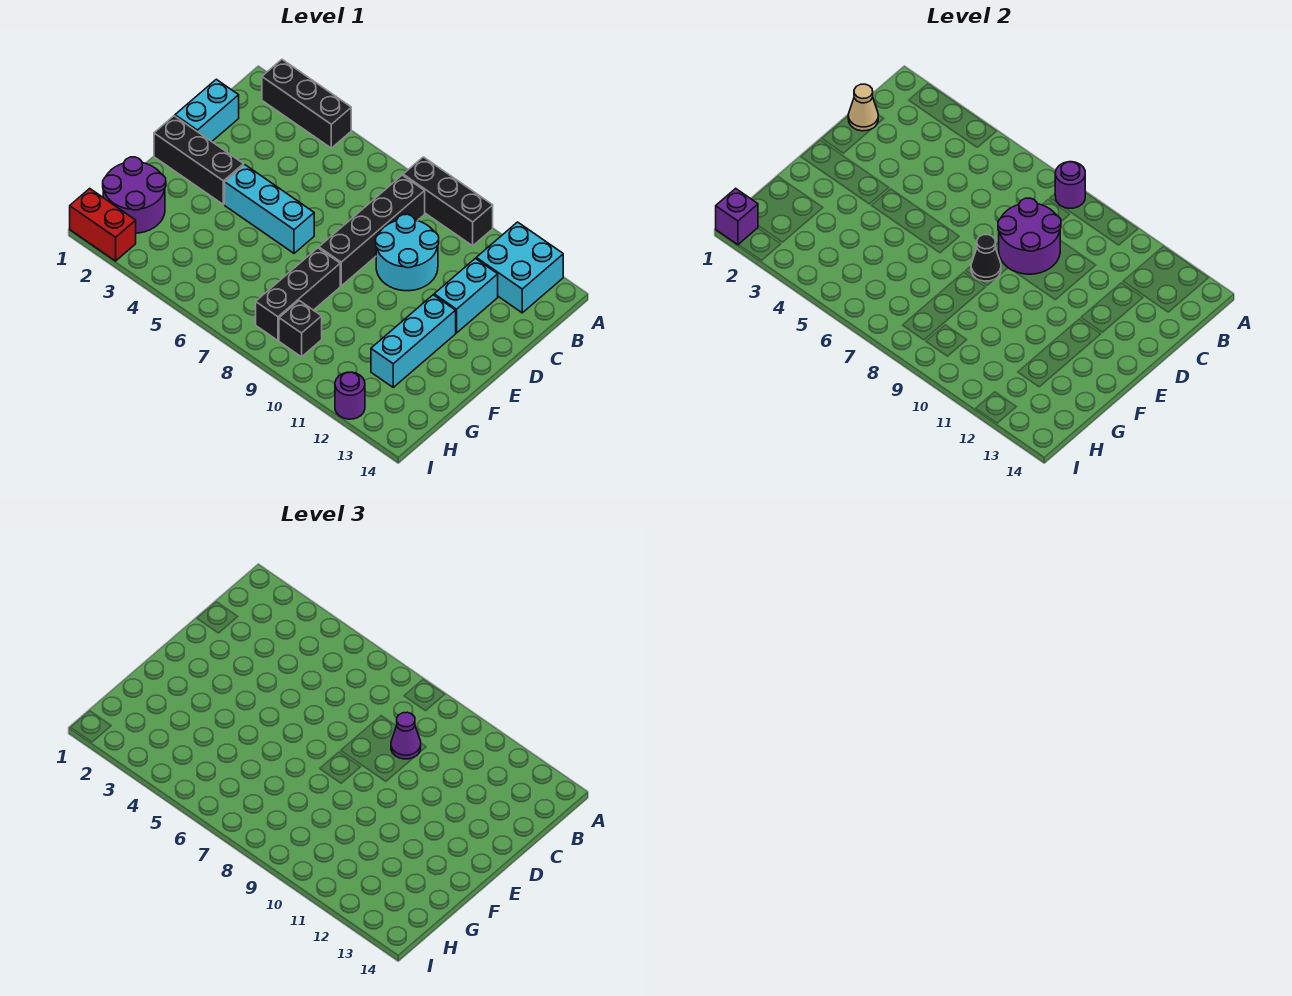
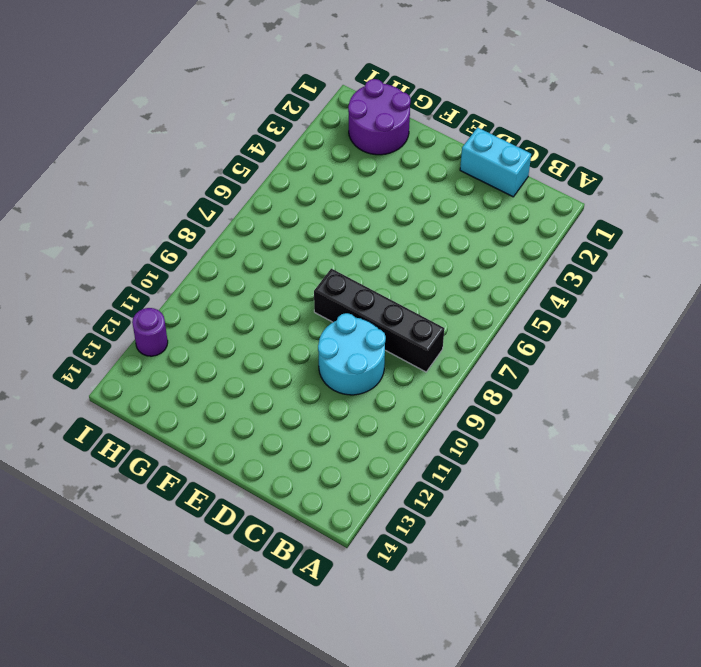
none -> black brick A2:A4 level 1
none -> black brick A8:A10 level 1
none -> cyan brick A12:B13 level 1

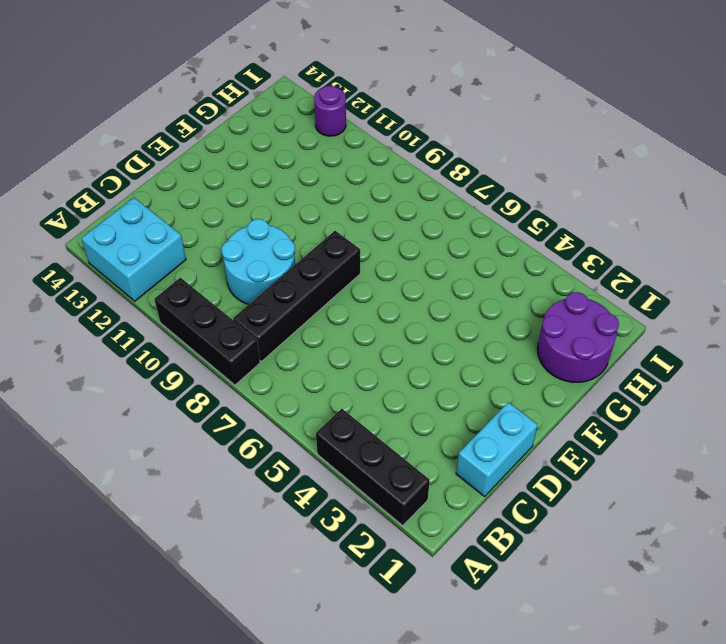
none -> cyan brick C12:D12 level 1
none -> black brick E1:E3 level 1
none -> cyan brick E4:E6 level 1

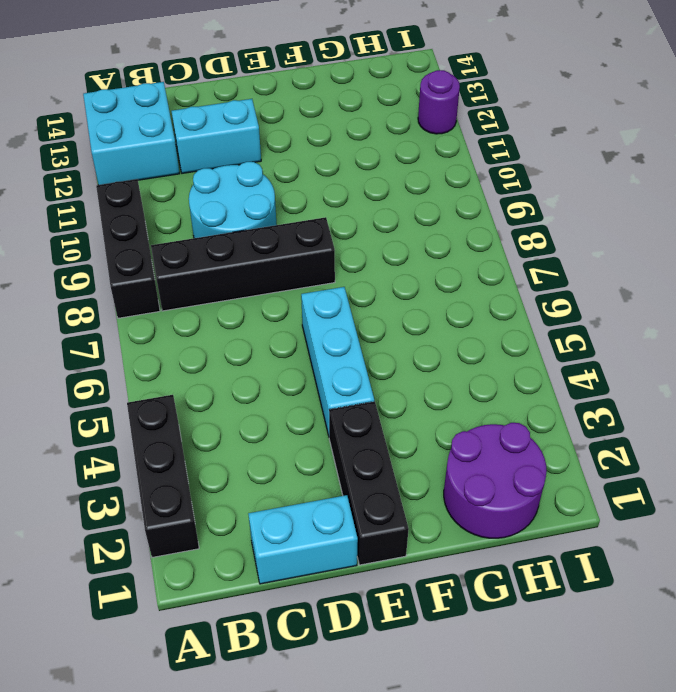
none -> cyan brick E12:G12 level 1
none -> black brick F8:H8 level 1
none -> black brick H9 level 1

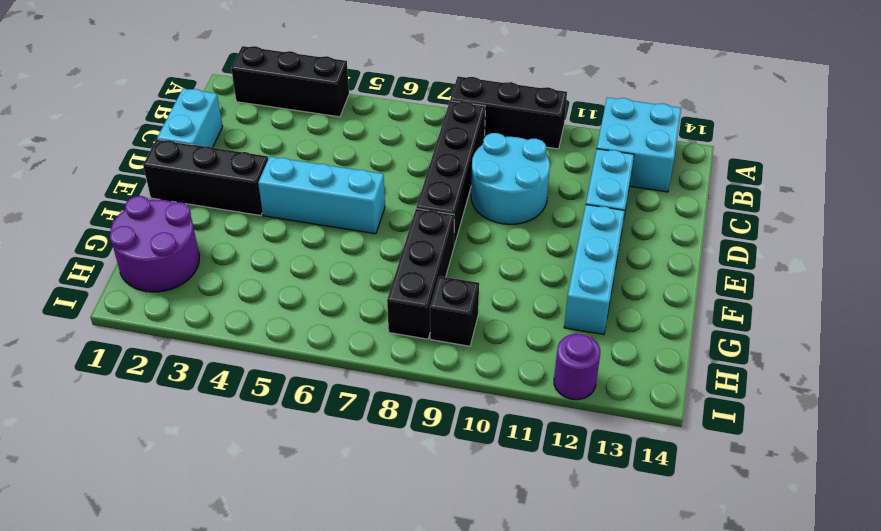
none -> red brick I1:I2 level 1
none -> purple round brick A8 level 2
none -> tan cone C1 level 2

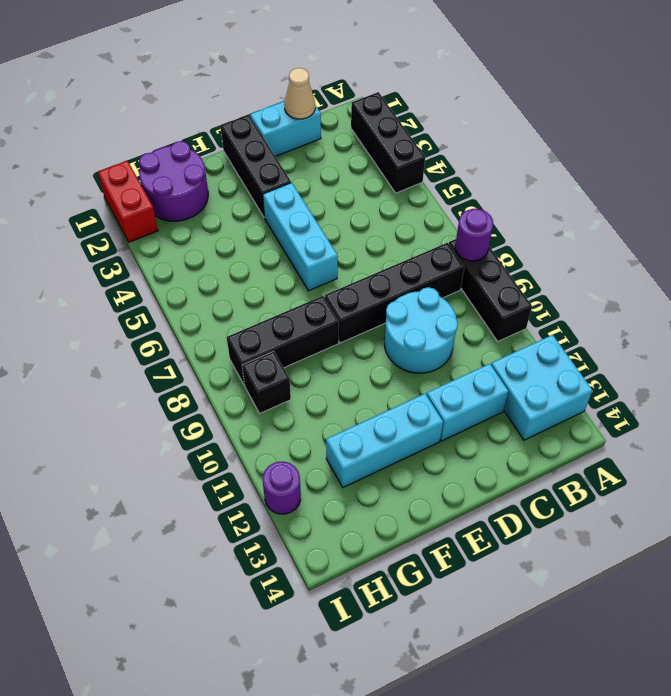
none -> purple round brick C8:D9 level 2
none -> black cone E8 level 2
none -> purple brick I1 level 2

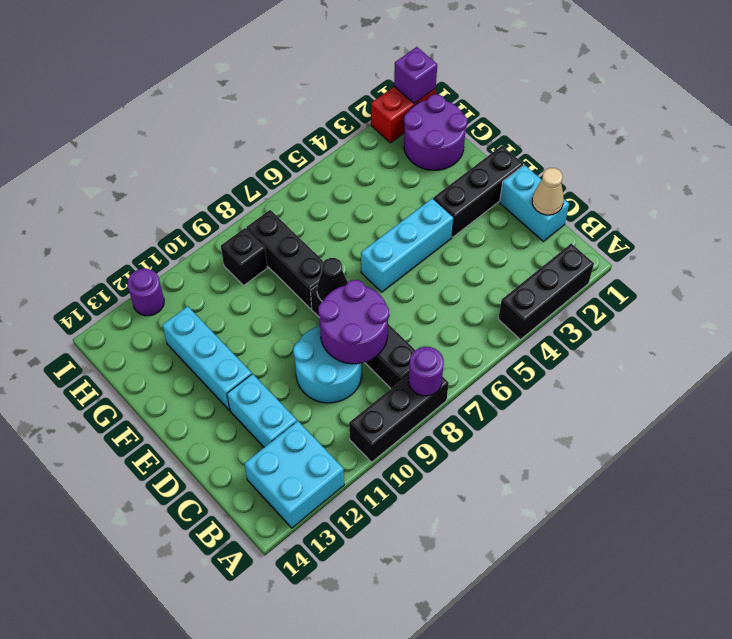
none -> purple cone C9 level 3

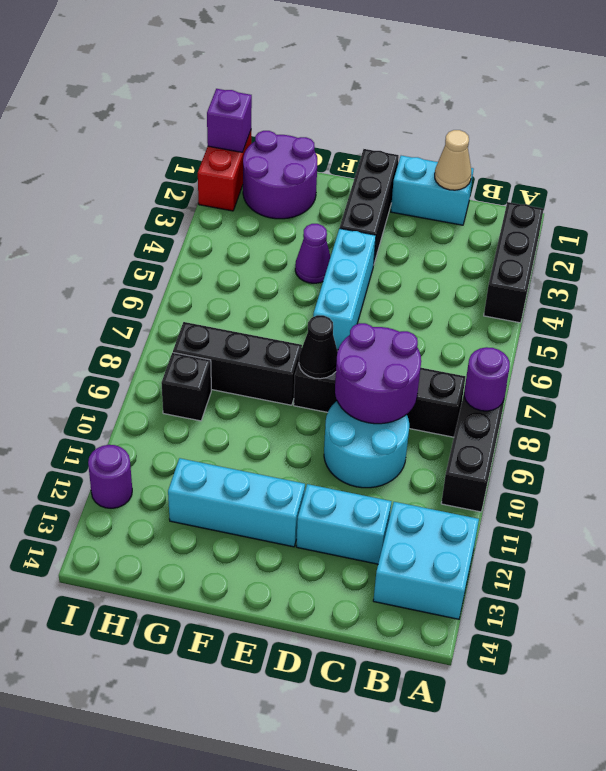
purple cone F4 level 1 -> purple cone C9 level 3

